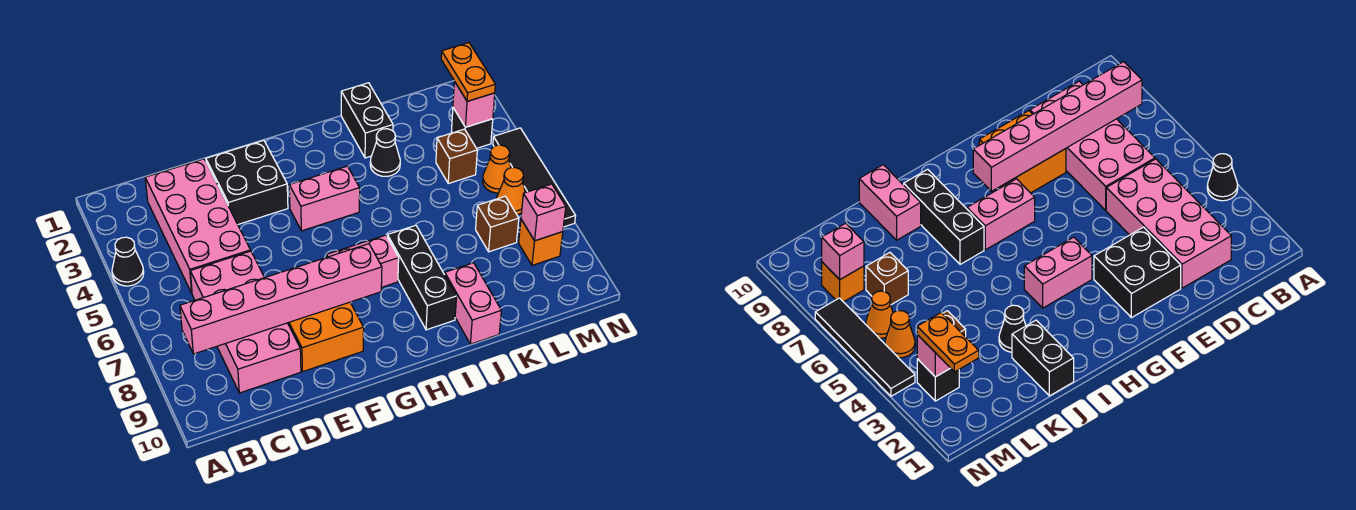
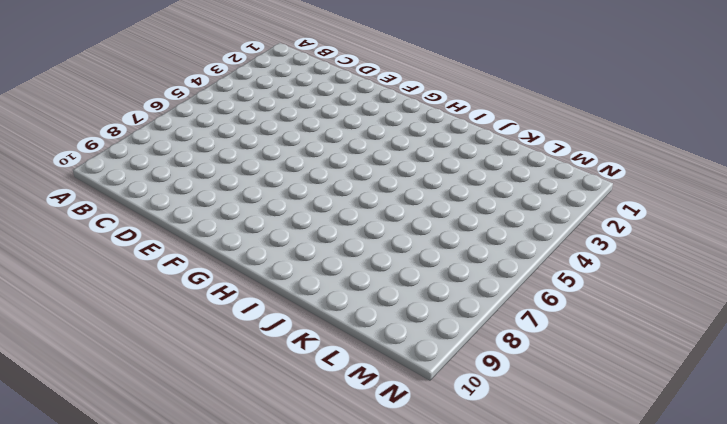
none -> black cone A4 level 1
none -> pink brick C2:D5 level 1
none -> pink brick C6:D9 level 1

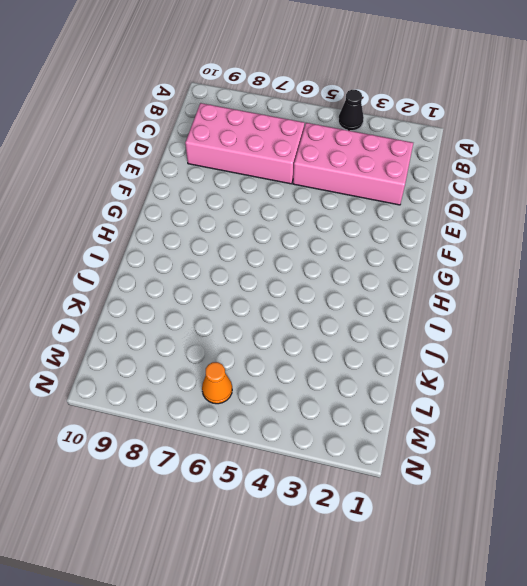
none -> black brick E2:F3 level 1
none -> orange brick E8:F9 level 1
none -> pink brick G4:H4 level 1

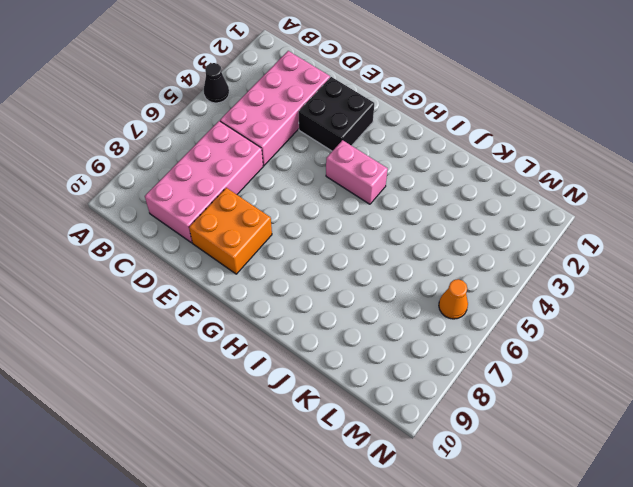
none -> pink brick G7:H7 level 1
none -> black brick I7:I9 level 1
none -> black brick J1:J2 level 1

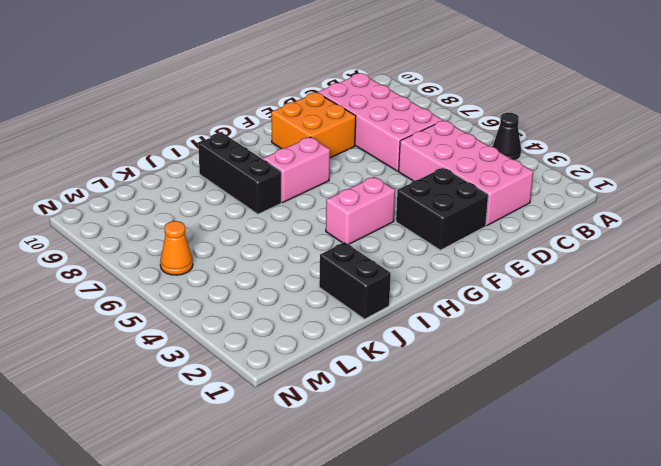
none -> black cone J3 level 1
none -> pink brick J9:J10 level 1
none -> brown brick L4 level 1

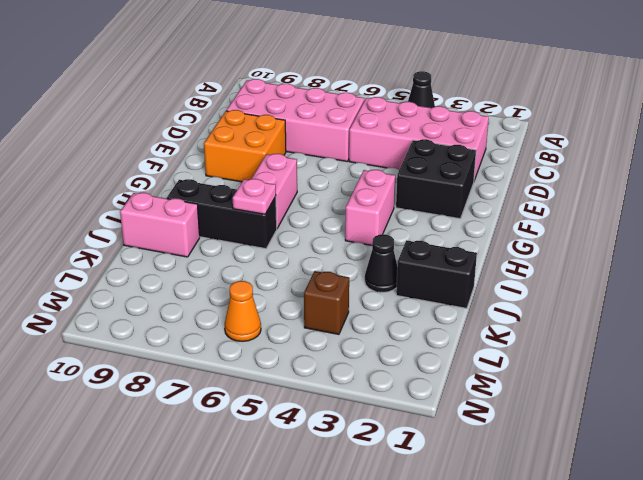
pink plate I7 level 2 -> none
none -> brown brick L7 level 1
none -> black brick M3 level 1
none -> orange cone M5 level 1

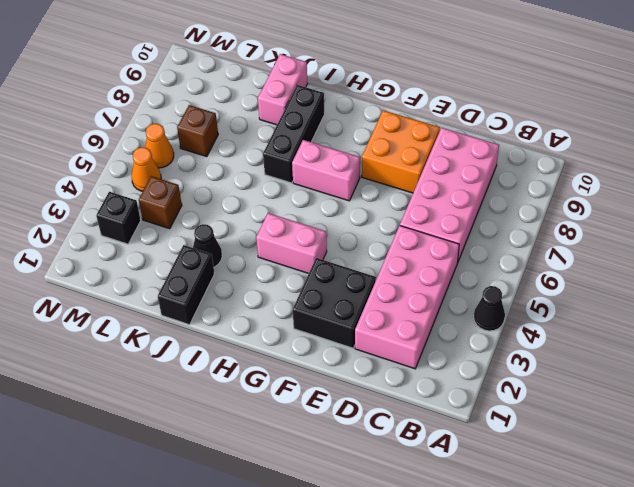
none -> orange brick M8 level 1
none -> black tile N4:N7 level 1
none -> pink brick B8:G8 level 2

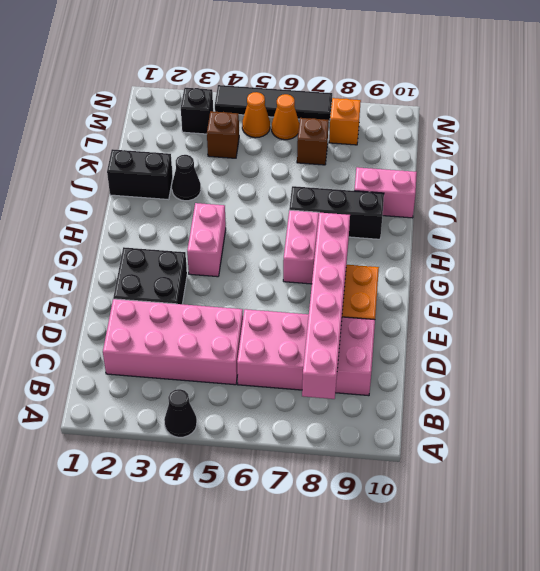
none -> pink brick M3 level 2
none -> pink brick M8 level 2
none -> orange plate M2:M3 level 3

